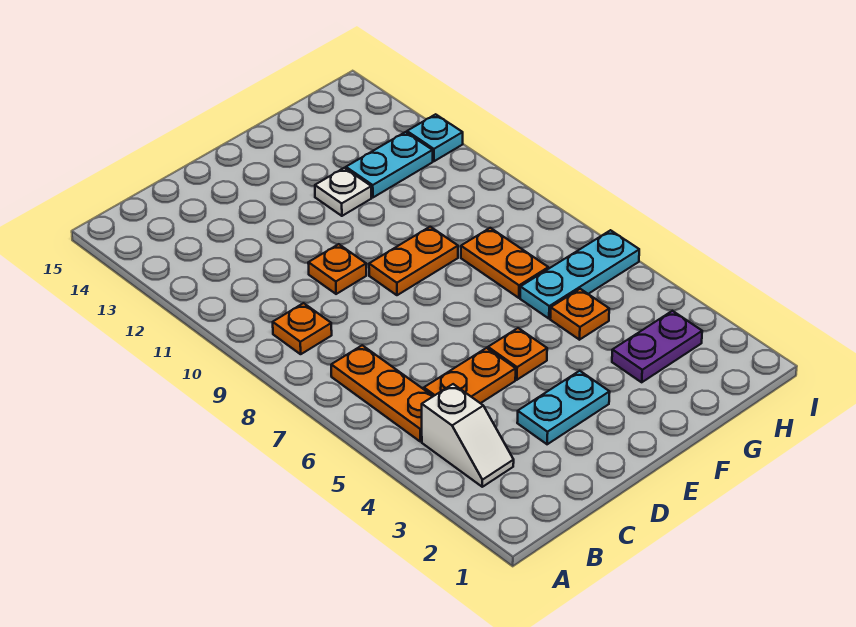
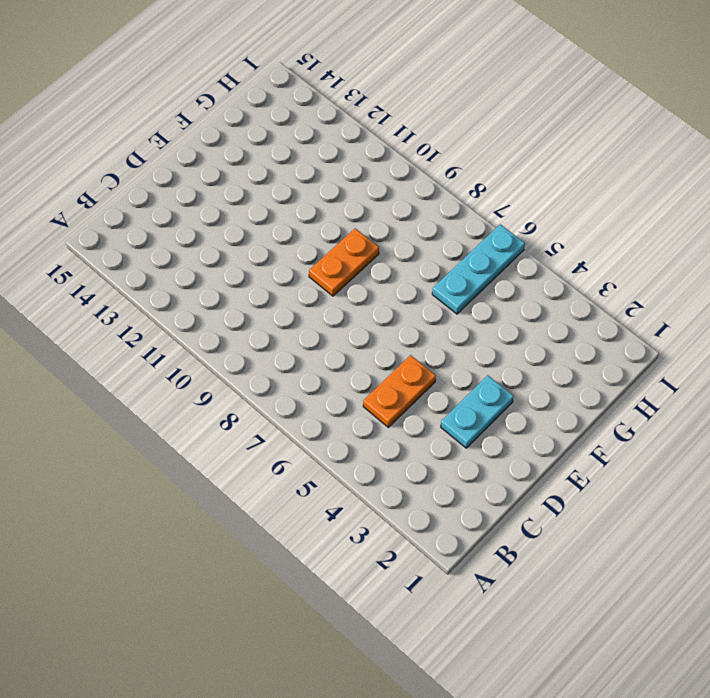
none -> white slope B3:B4 level 1 top 4
none -> orange plate B5:B7 level 1
none -> orange plate B9 level 1

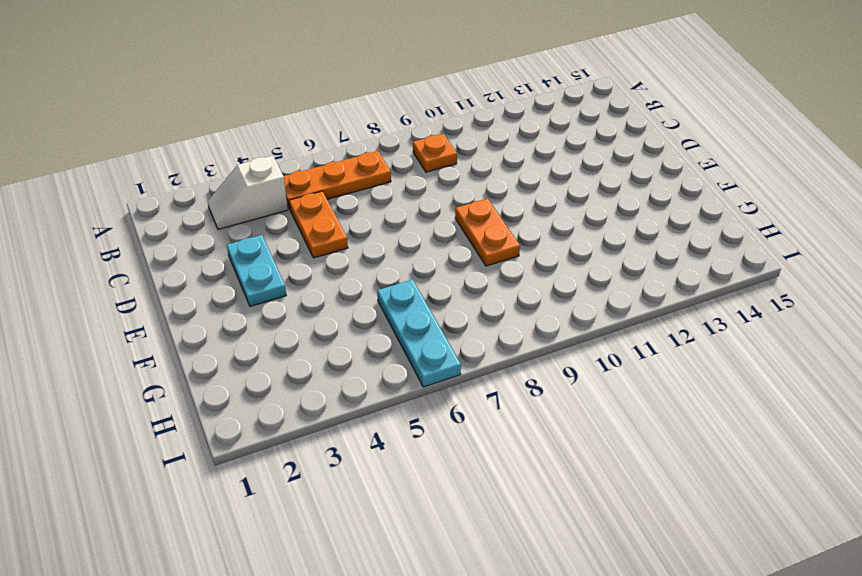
none -> orange plate D10 level 1
none -> orange plate E5 level 1
none -> white plate F12 level 1

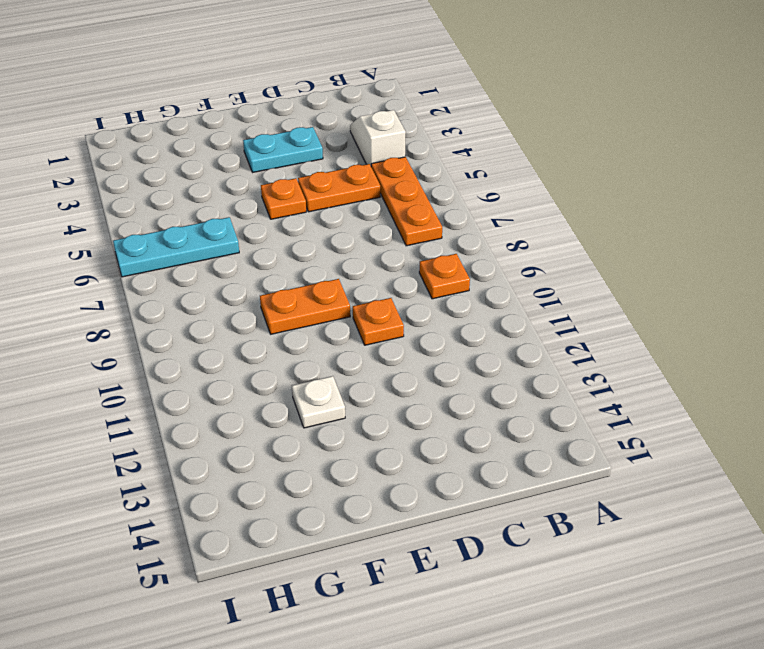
none -> purple plate G3:H3 level 1
none -> orange plate G5 level 1
none -> orange plate G7:G8 level 1

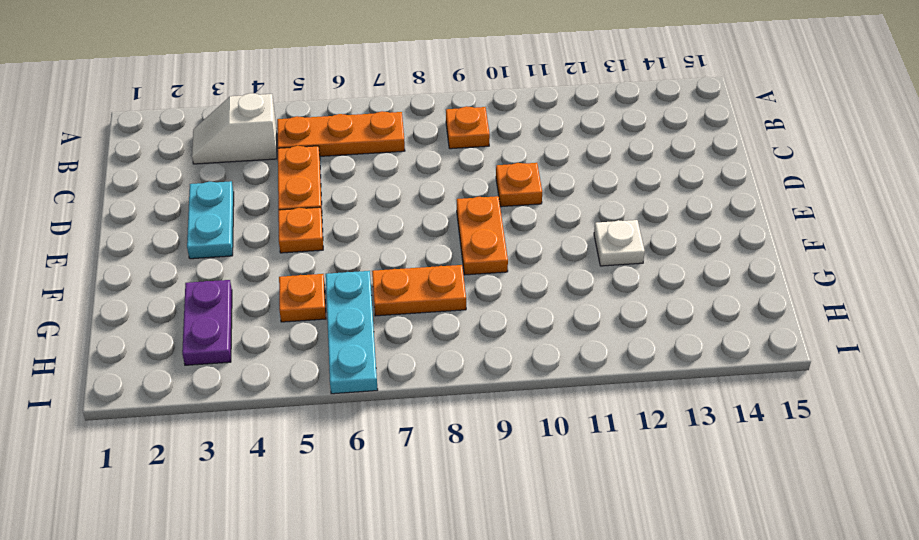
none -> cyan plate G12:H12 level 1
none -> cyan plate I12 level 1

